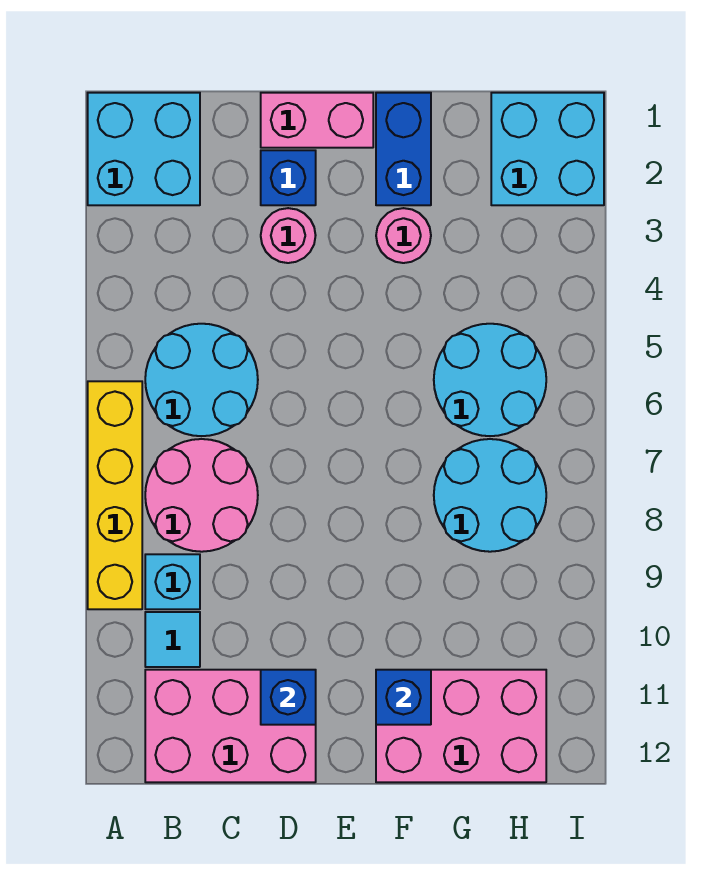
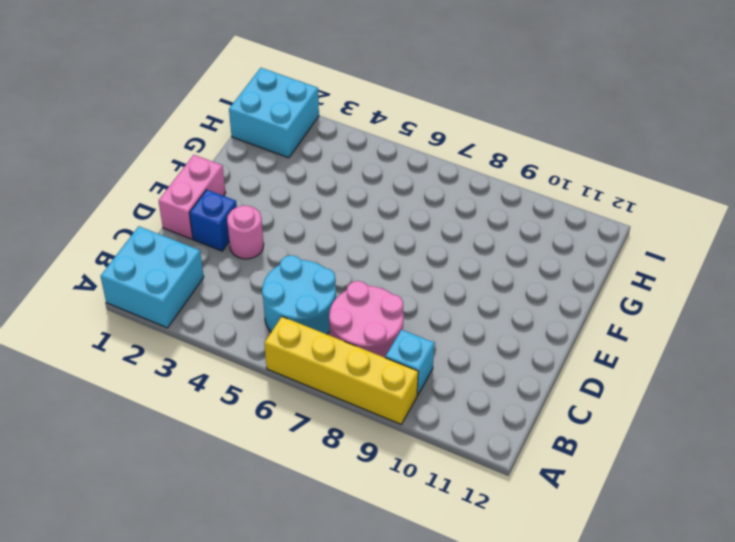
none -> cyan tile B10 level 1
none -> pink brick B11:D12 level 1
none -> blue brick F1:F2 level 1

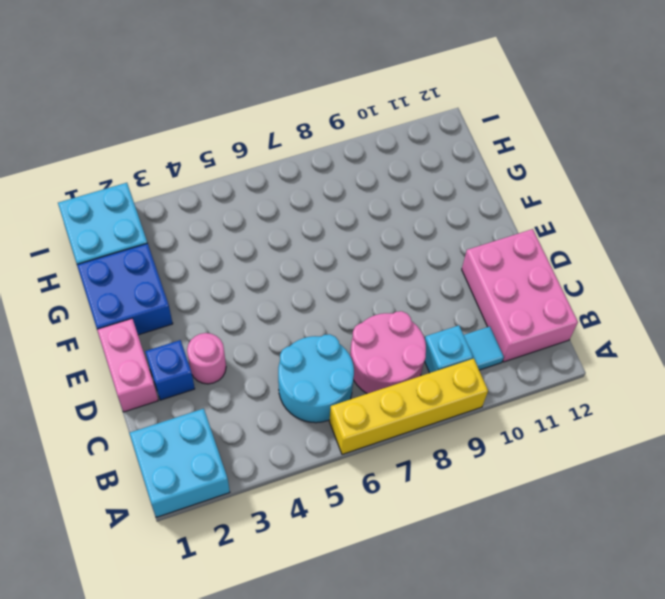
blue brick F1:G2 level 1 -> blue brick F1:F2 level 1
none -> pink round brick F3 level 1
none -> pink brick F11:H12 level 1
none -> cyan round brick G5:H6 level 1

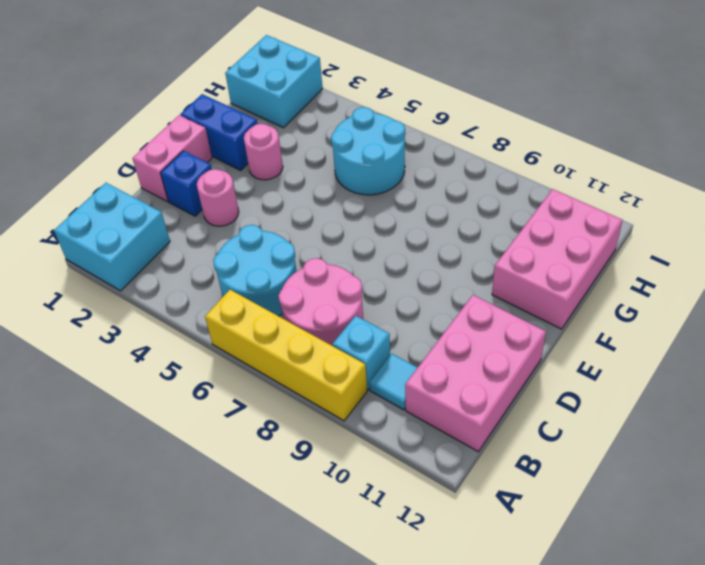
none -> cyan round brick G7:H8 level 1
none -> blue brick D11 level 2
none -> blue brick F11 level 2

